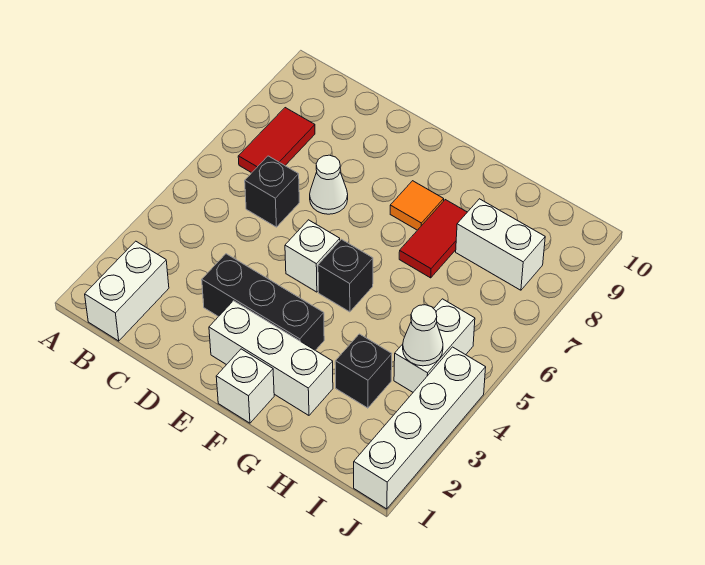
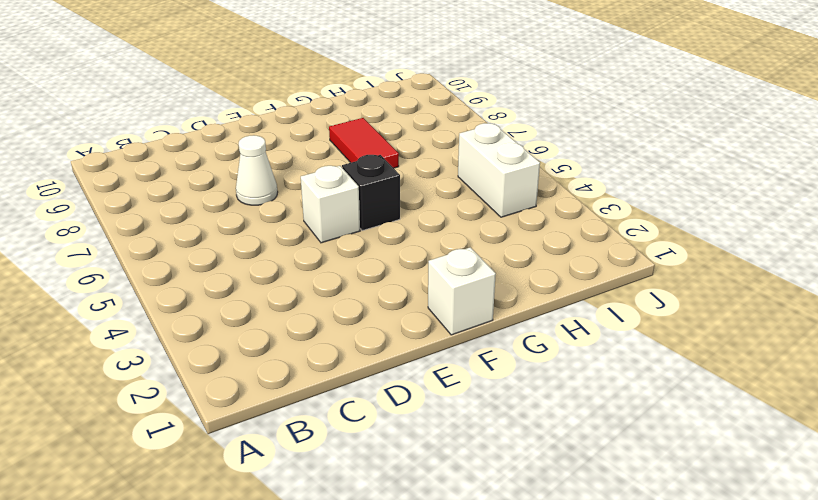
none -> white brick B1:B2 level 1
none -> red tile B7:B8 level 1
none -> black brick C6 level 1

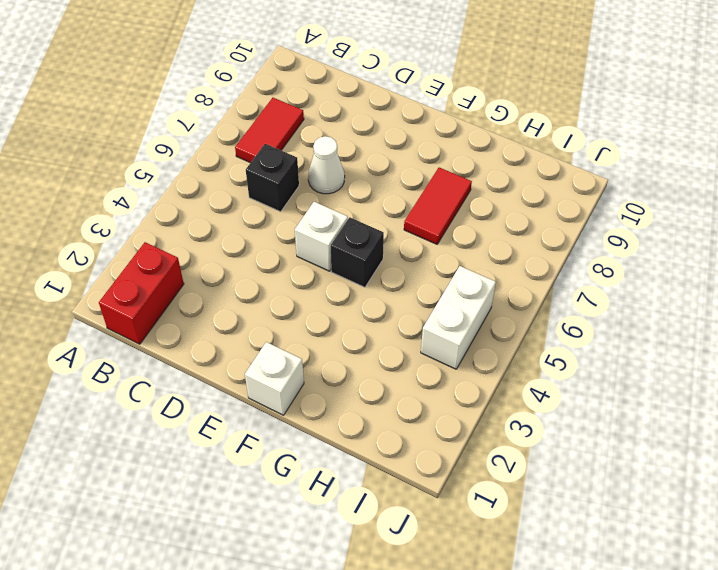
red brick B1:B2 level 1 -> white brick B1:B2 level 1
none -> black brick D3:F3 level 1
none -> white brick E2:G2 level 1
none -> orange tile F8 level 1

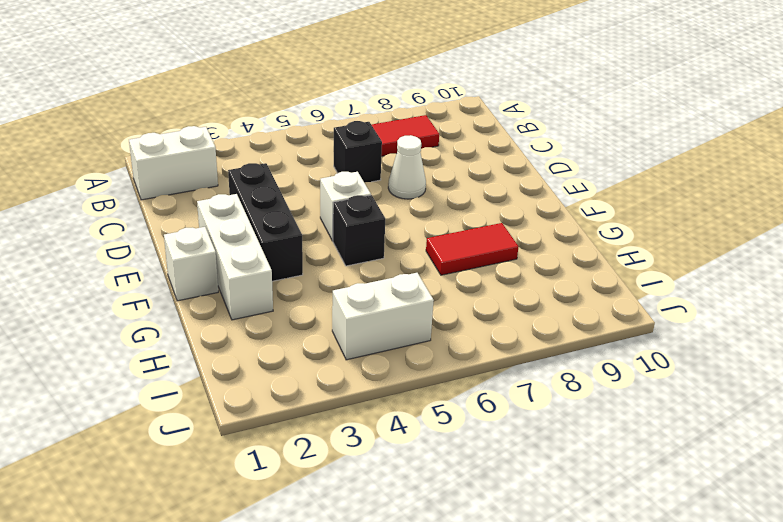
none -> orange tile F8 level 1
none -> black brick H3 level 1
none -> white brick H8:I8 level 1

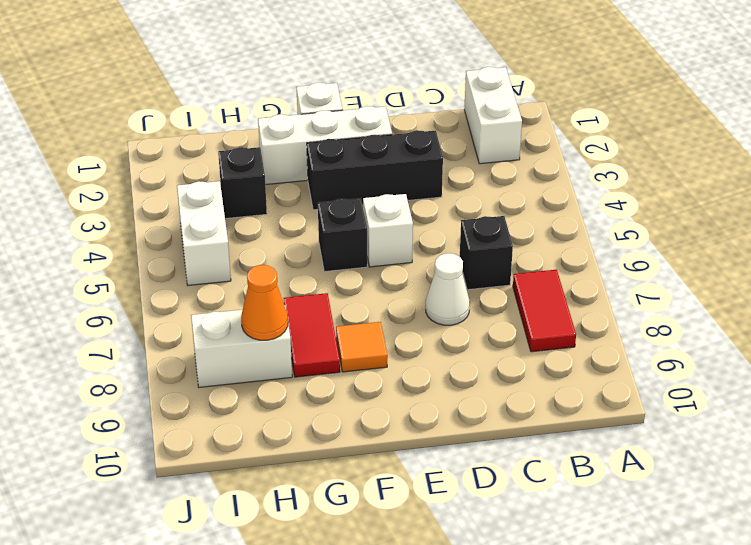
orange cone H8 level 2 -> none
none -> white brick J1:J4 level 1
none -> white cone I4 level 2

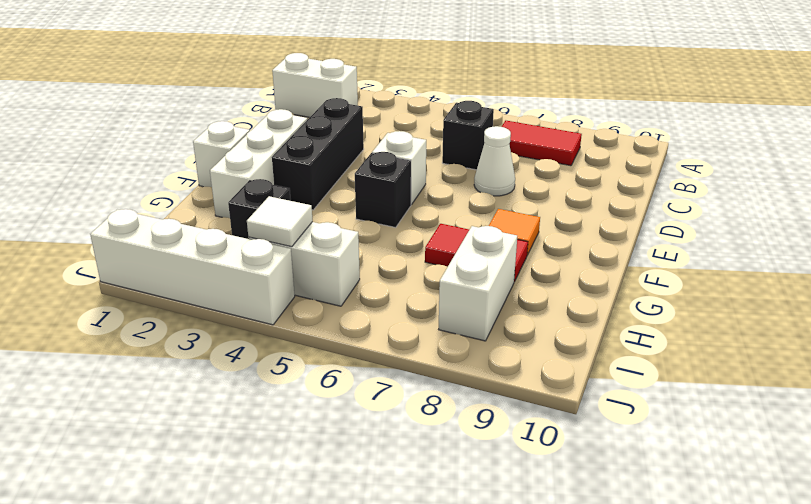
white tile I4 level 2 -> white cone I4 level 2

